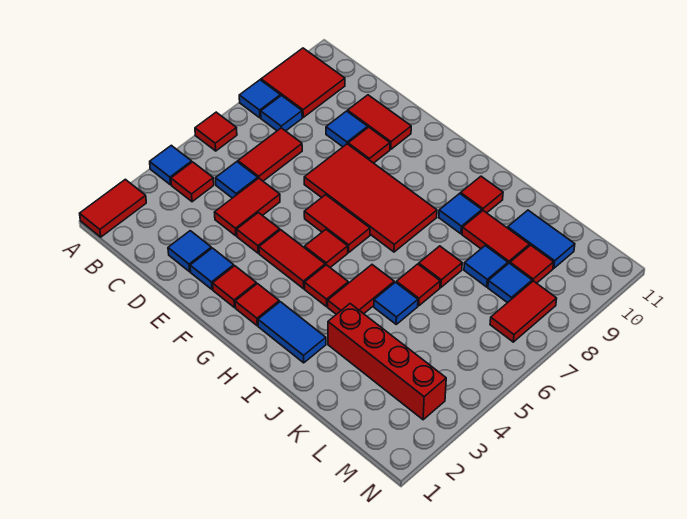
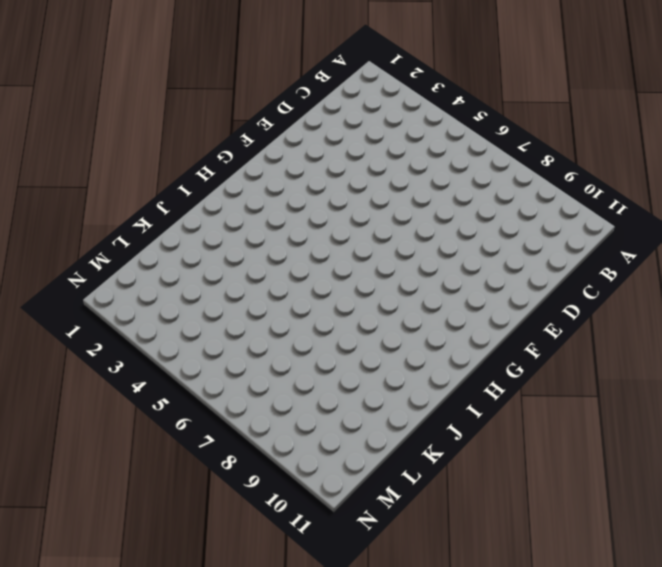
none -> red tile A1:A2 level 1
none -> blue tile A4 level 1
none -> red tile A6 level 1
none -> blue tile A8 level 1

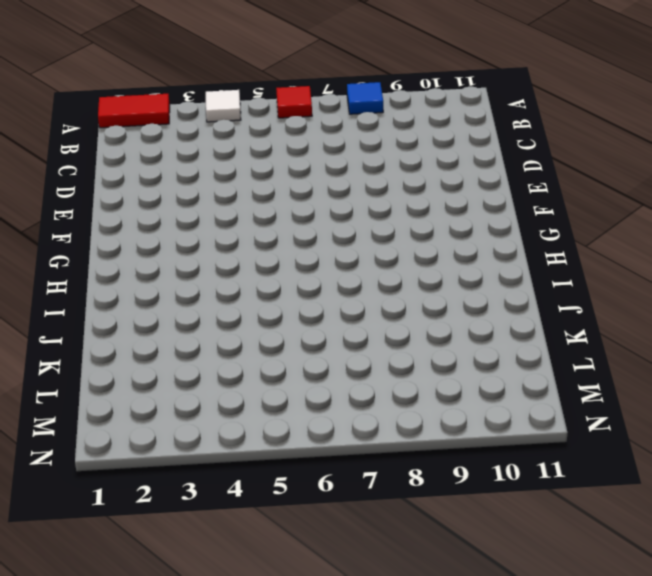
white tile A4 level 1 -> blue tile A4 level 1
none -> red tile A9:B10 level 1
none -> red tile B4 level 1
none -> blue tile B8 level 1
none -> blue tile C5 level 1

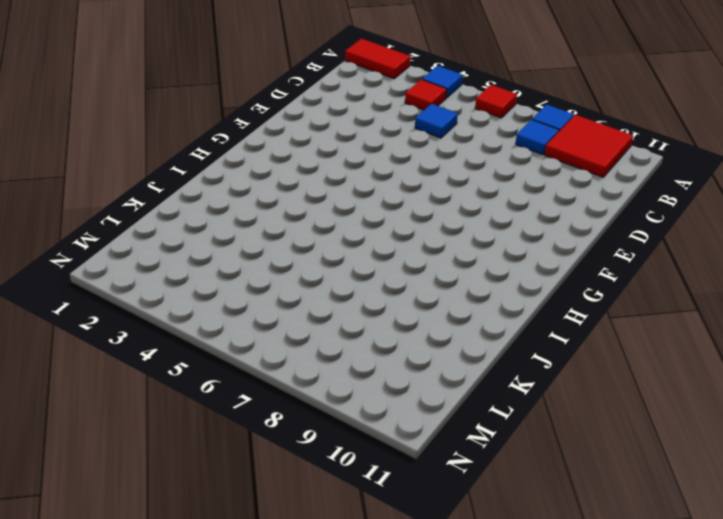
none -> red tile C6:C7 level 1
none -> blue tile D2 level 1
none -> red tile D4:D5 level 1
none -> blue tile D9 level 1

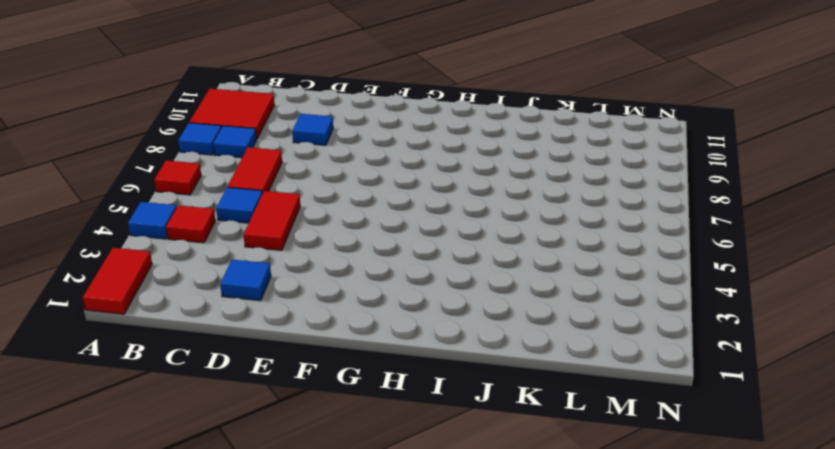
none -> red tile D10:E10 level 1
none -> blue tile E2 level 1
none -> red tile E4 level 1
none -> red tile E7:H8 level 1

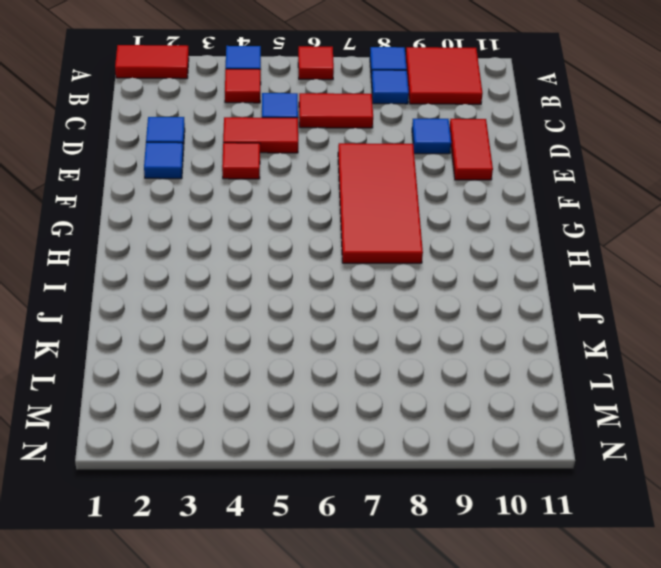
none -> red tile E9 level 1
none -> red tile F2 level 1
none -> red tile F4:G4 level 1
none -> red tile F6:G6 level 1

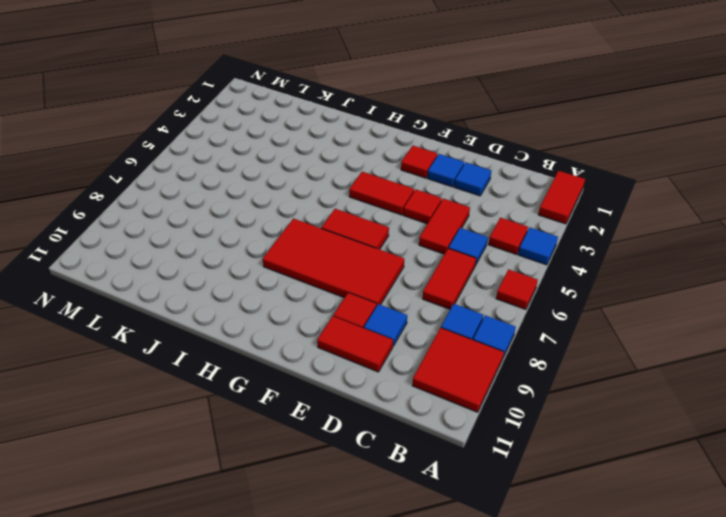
none -> red tile G2 level 1
none -> red tile G5 level 1
none -> blue tile H2:I2 level 1
none -> red tile H4 level 1

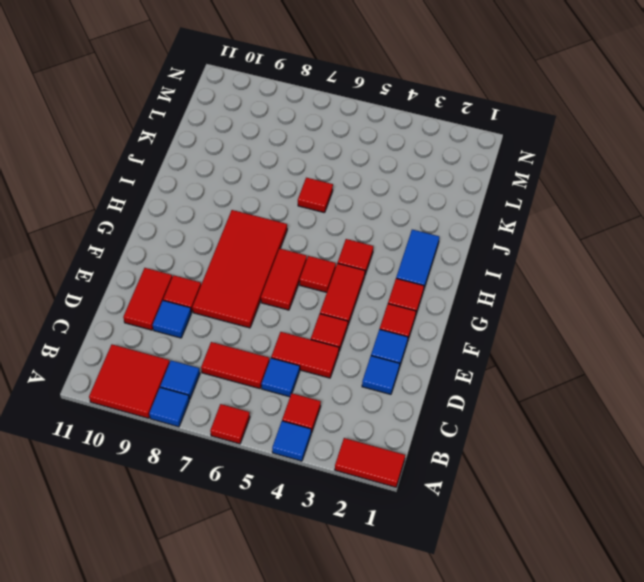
none -> red tile I4:I5 level 1
none -> blue tile I9 level 1
none -> red tile I10 level 1
none -> red brick J3:M3 level 1

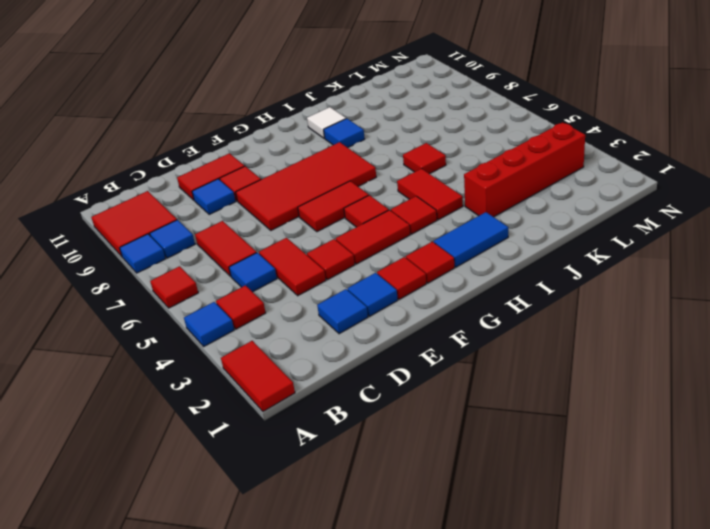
white tile I10 level 1 -> red tile I10 level 1
none -> blue tile J5 level 1
none -> red tile J7 level 1
none -> red tile J9:K9 level 1
none -> blue tile K8 level 1

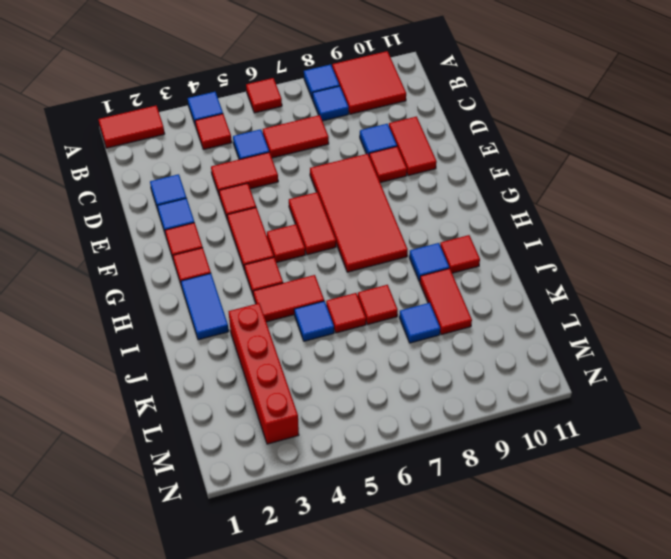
none -> blue tile K10:L10 level 1
none -> blue tile L8 level 1
none -> red tile L9 level 1
none -> red tile M7:M8 level 1

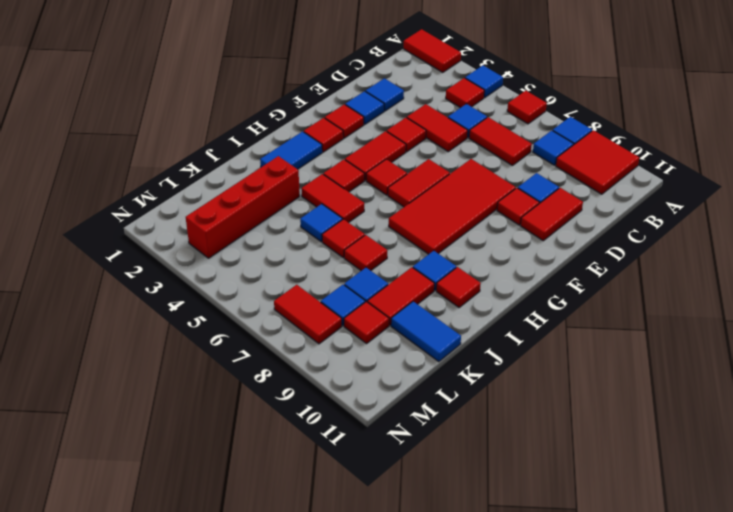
blue tile K10:K11 level 1 -> blue tile K10:L10 level 1

